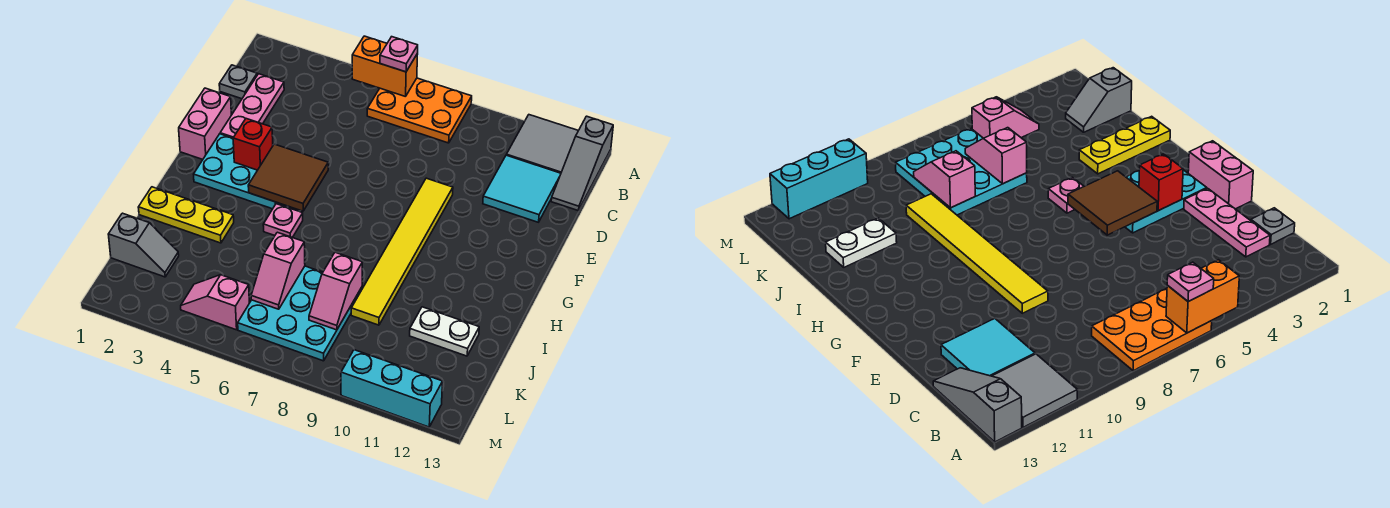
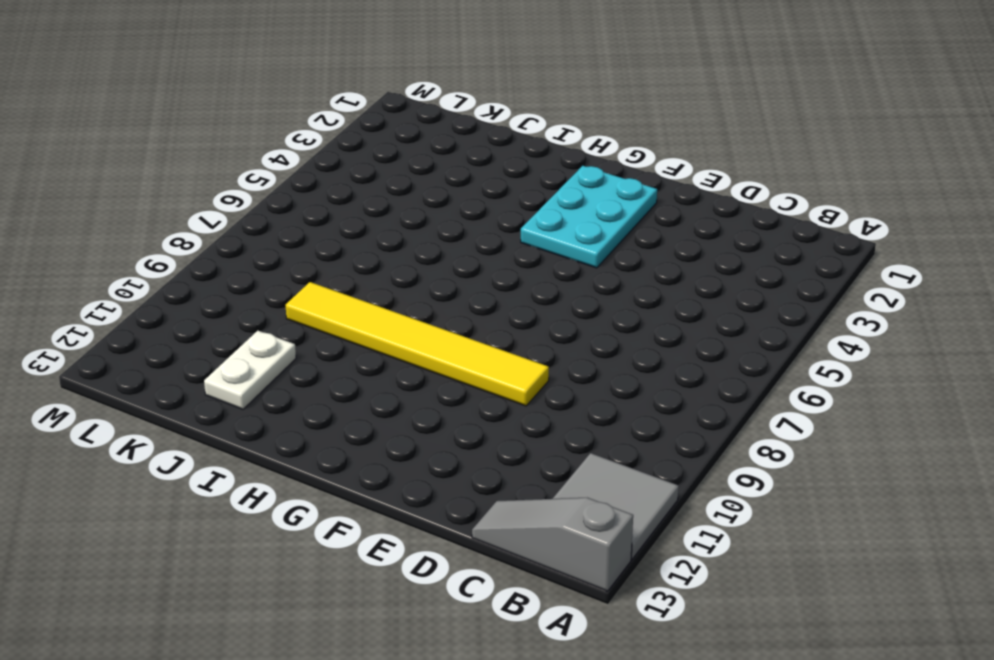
none -> orange plate A6:B8 level 1
none -> grey plate C1 level 1
none -> pink plate C2:E2 level 1

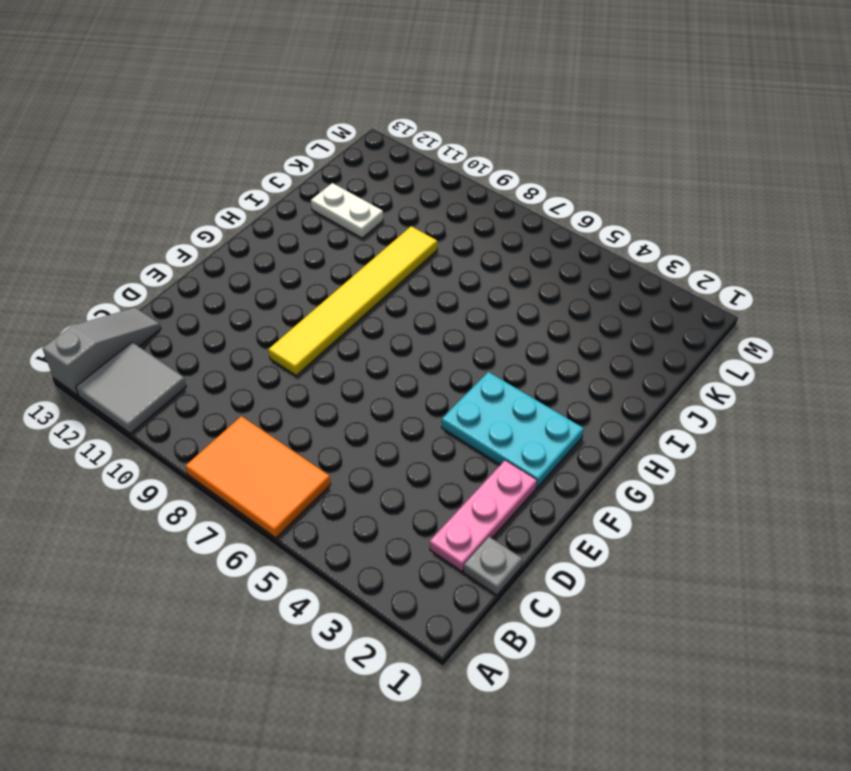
orange tile A6:B8 level 1 -> orange plate A6:B8 level 1
none -> cyan tile C11:D12 level 1
none -> pink brick E1:F1 level 1
none -> pink plate H5 level 1

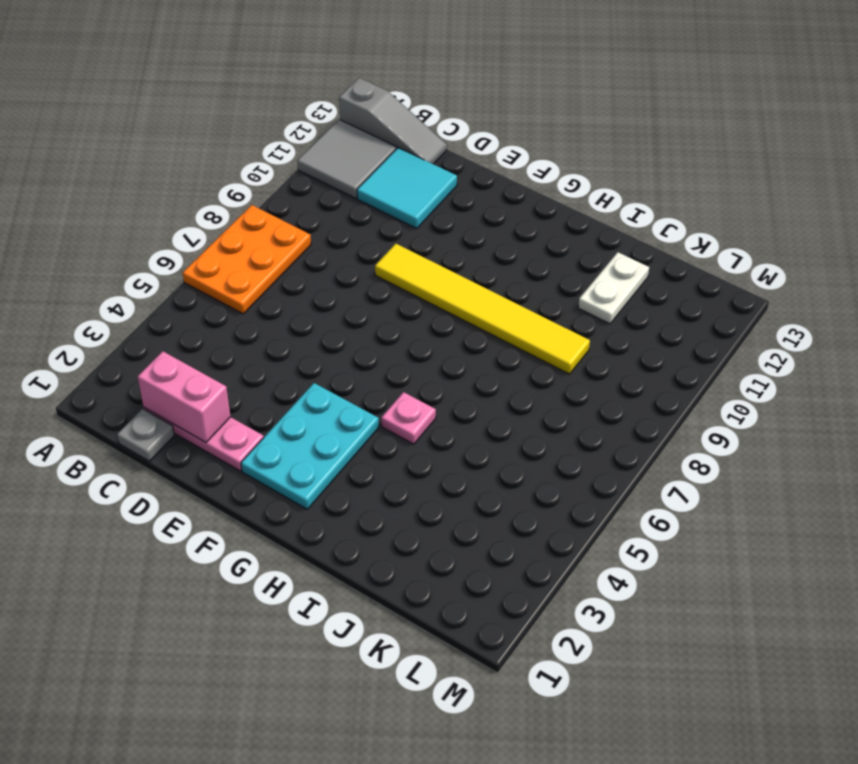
pink brick C2:D2 level 2 -> pink brick E1:F1 level 1
none -> yellow plate I1:I3 level 1
none -> cyan plate J6:L8 level 1
none -> grey slope K1:K2 level 1 top 1

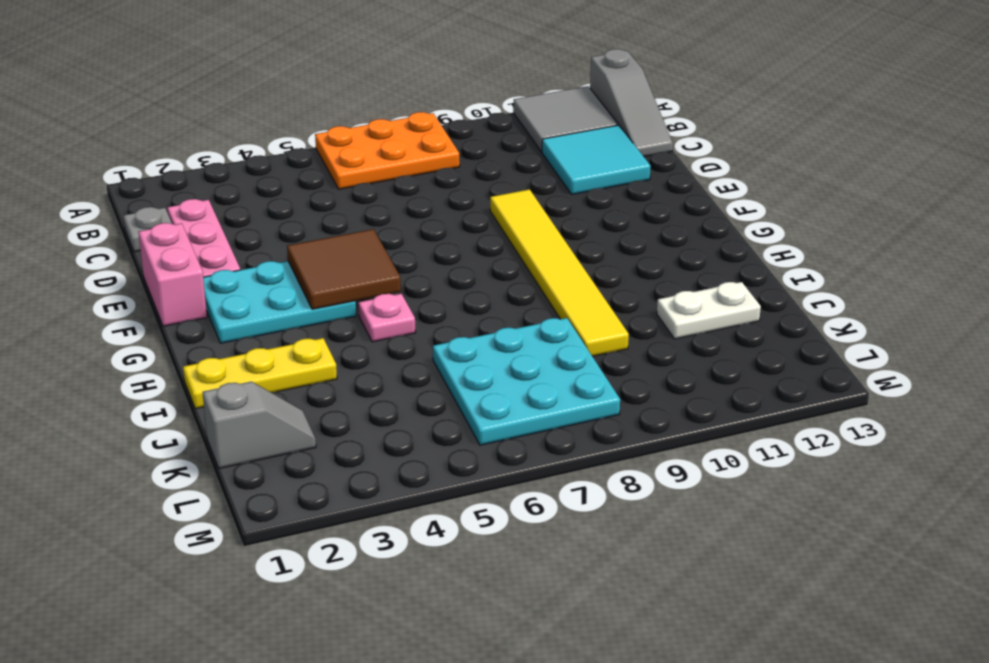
none -> pink slope L4:L5 level 1 top 5
none -> cyan brick M10:M12 level 1
none -> orange brick A5:A6 level 2

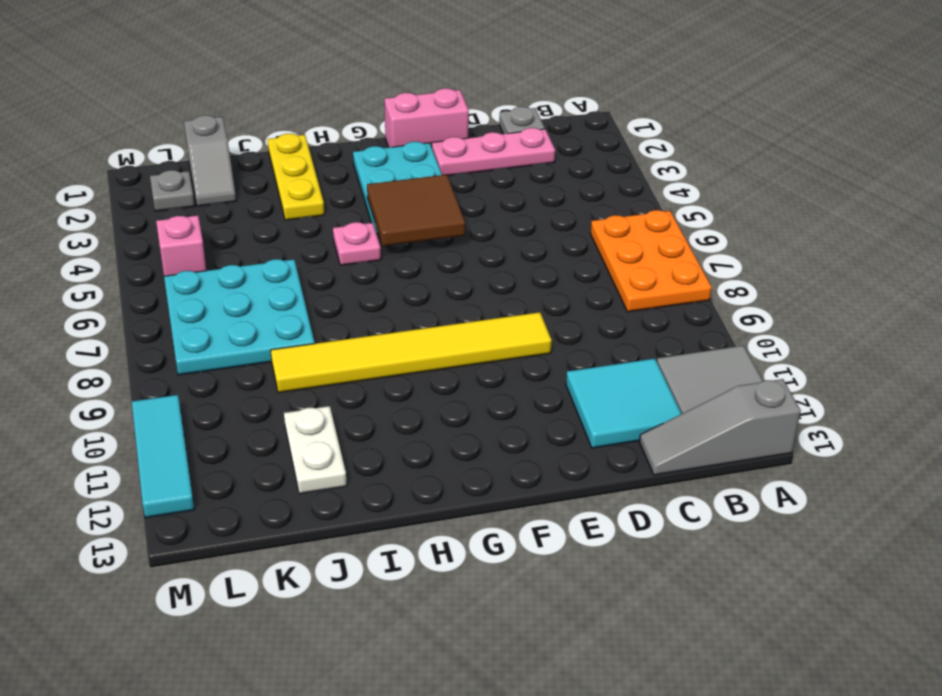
grey plate L2 level 1 -> none
cyan tile M10:M12 level 1 -> cyan brick M10:M12 level 1
none -> orange brick A5:A6 level 2
none -> red brick F3 level 2
none -> pink slope J6:K6 level 2 top J

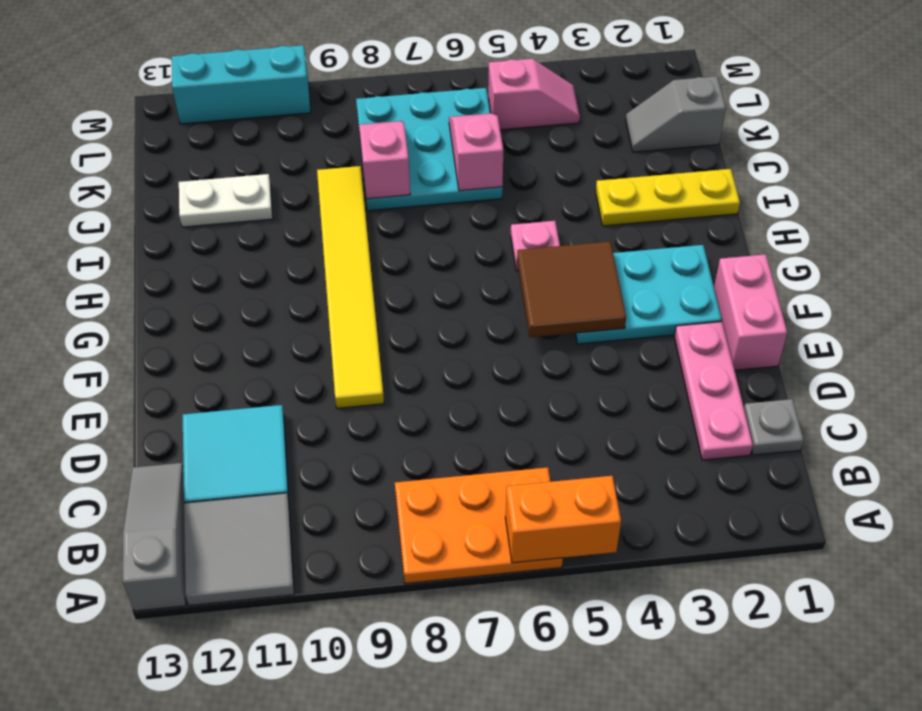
none -> red brick F3 level 2
none -> pink plate A6 level 3

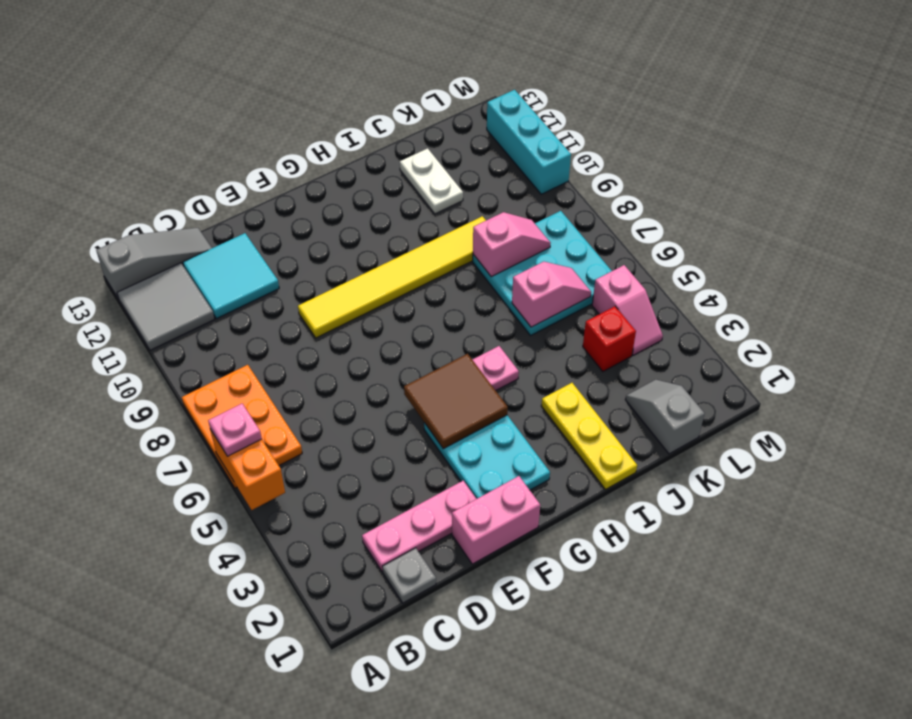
red brick K4 level 1 -> red brick F3 level 2

